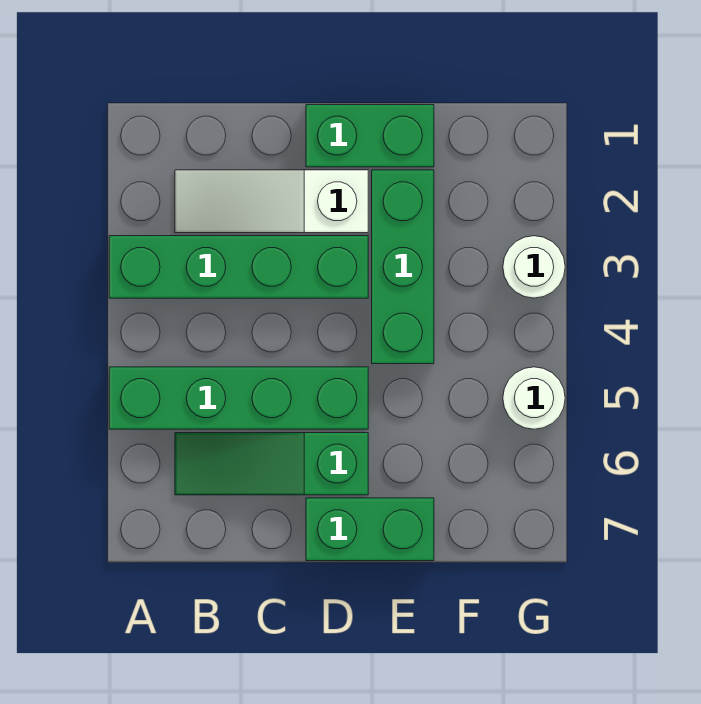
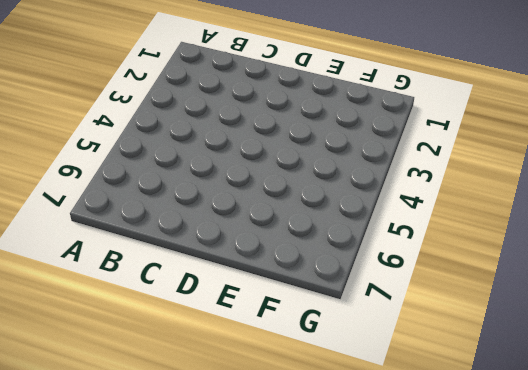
none -> green brick A3:D3 level 1
none -> green brick A5:D5 level 1

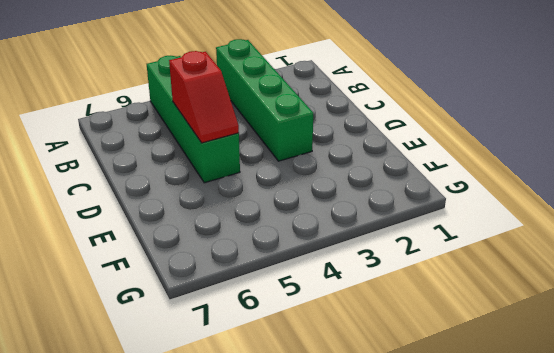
red slope C5:D5 level 2 top C -> none
none -> white slope B2:D2 level 1 top D
none -> green slope B6:D6 level 1 top D

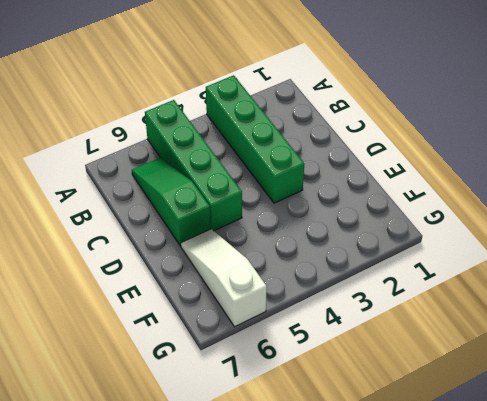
white slope E6:G6 level 1 top G -> white slope B2:D2 level 1 top D
none -> green brick D1:E1 level 1
none -> green brick D7:E7 level 1

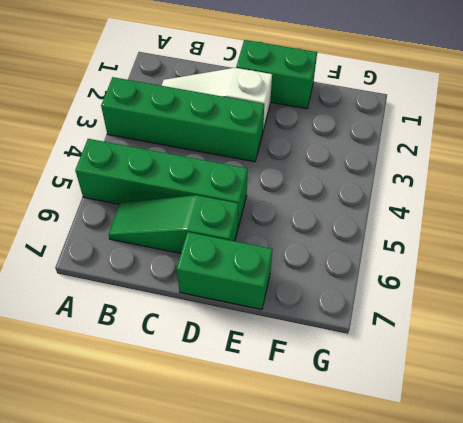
none -> green brick E2:E4 level 1
none -> white round brick G3 level 1

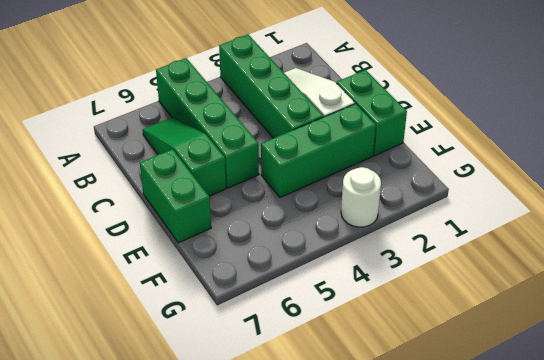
none -> white round brick G5 level 1

